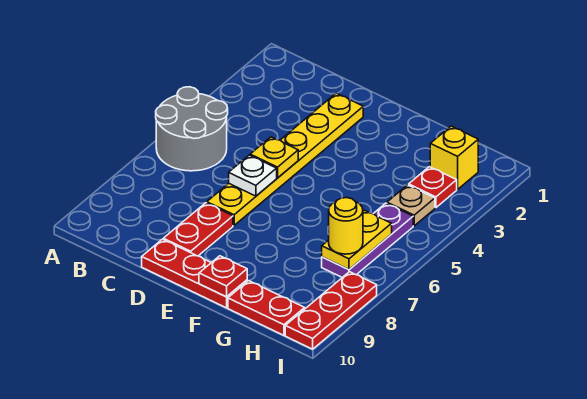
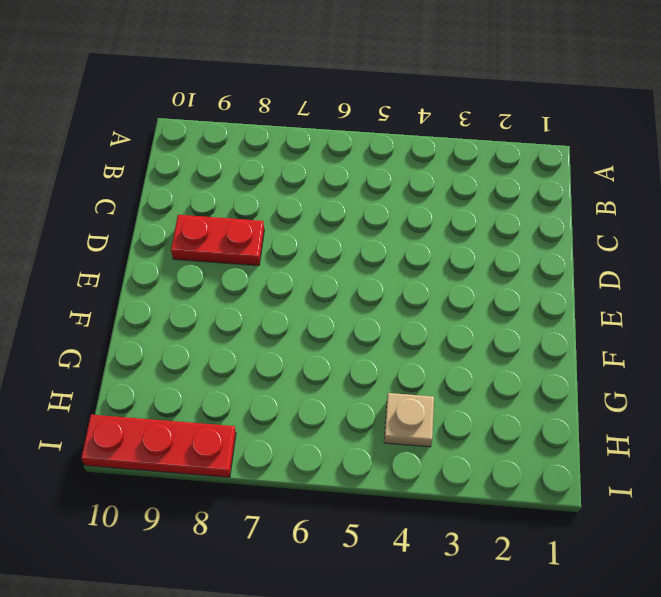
none -> grey round brick A5:B6 level 1
none -> yellow plate D2:D7 level 1
none -> red plate D10:F10 level 1

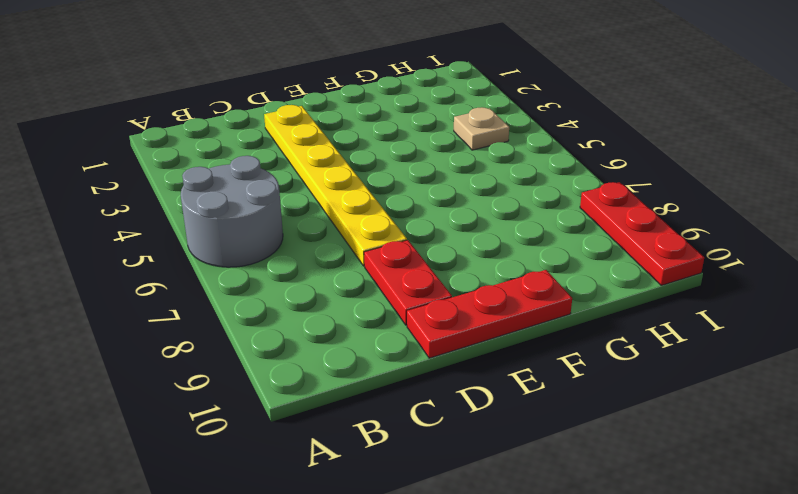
none -> red plate G10:H10 level 1
none -> yellow brick H2 level 1
none -> red plate H3 level 1

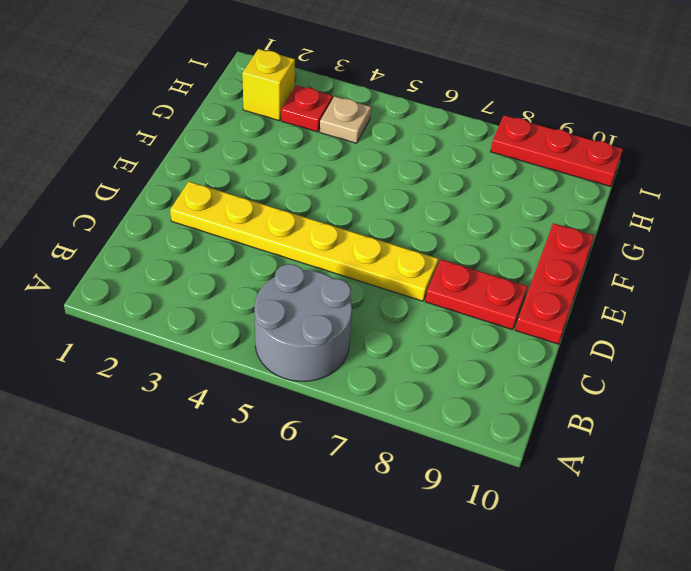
none -> red plate G10:H10 level 1
none -> purple plate H5:H7 level 1
none -> yellow plate D5 level 2

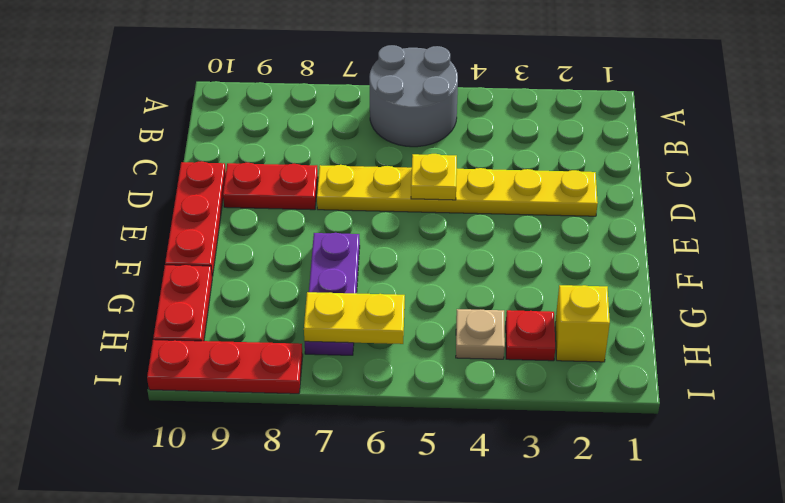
purple plate F7:H7 level 1 -> purple plate H5:H7 level 1
none -> white plate D6 level 2
none -> red plate F10 level 2
none -> yellow round brick H7 level 3

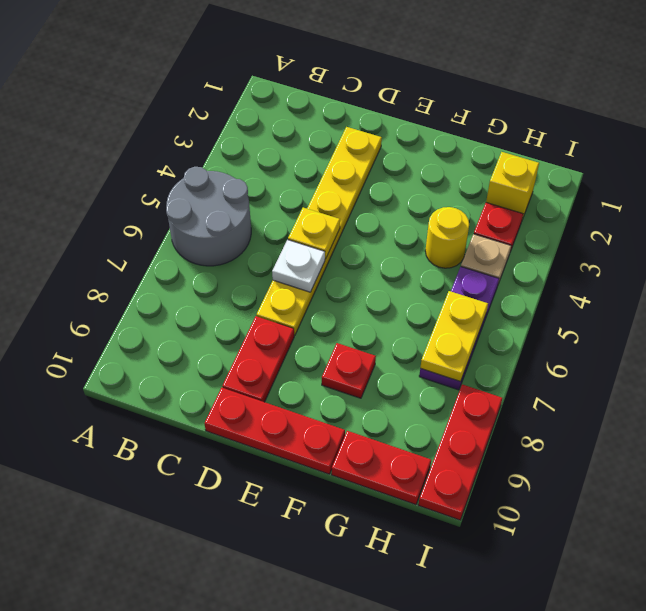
red plate F8 level 1 -> red plate F10 level 2
yellow round brick G4 level 1 -> yellow round brick H7 level 3

